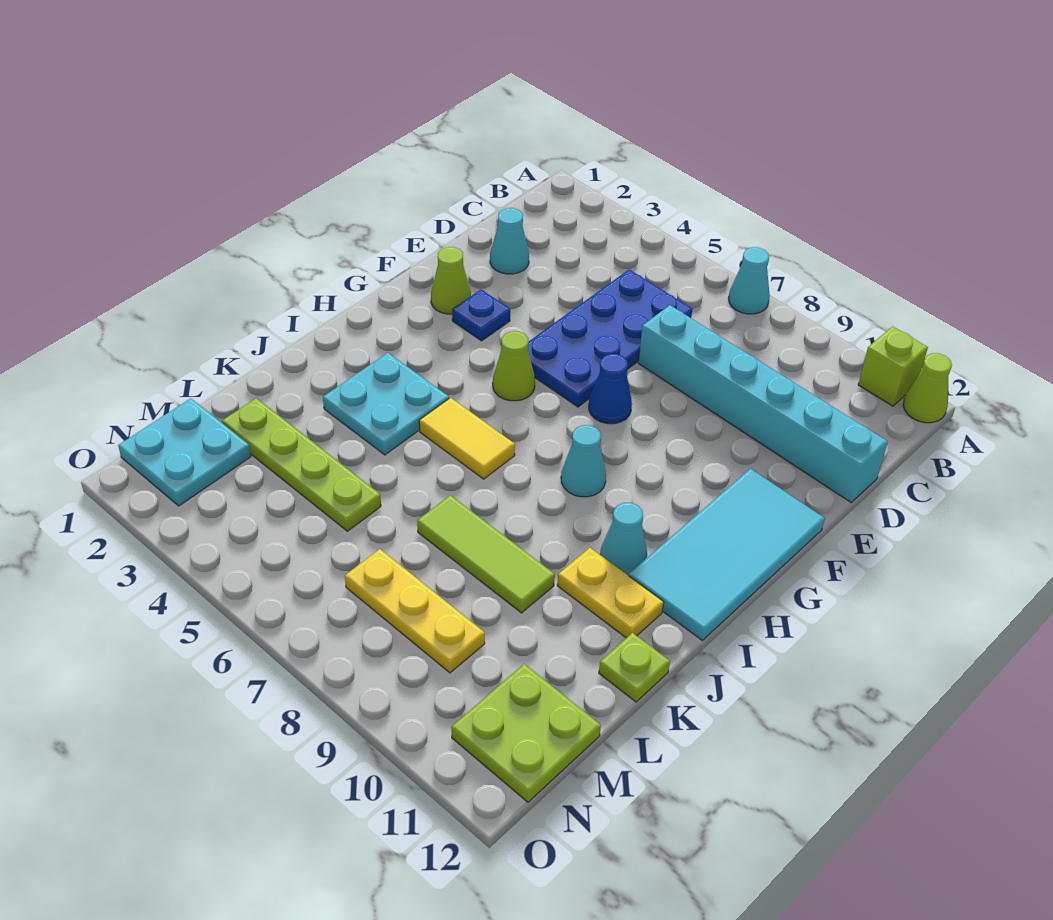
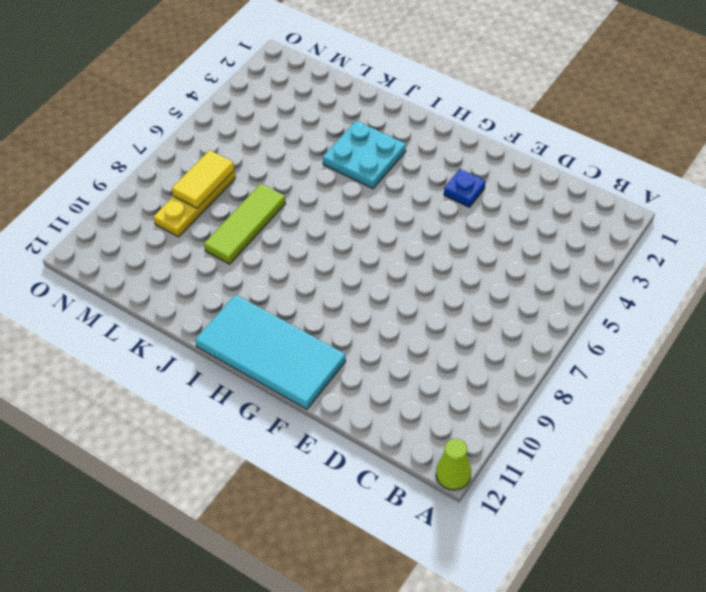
yellow tile M7:M8 level 2 -> yellow tile I5:I6 level 1
none -> cyan cone A7 level 1
none -> lime brick A11 level 1
none -> blue plate C5:F6 level 1

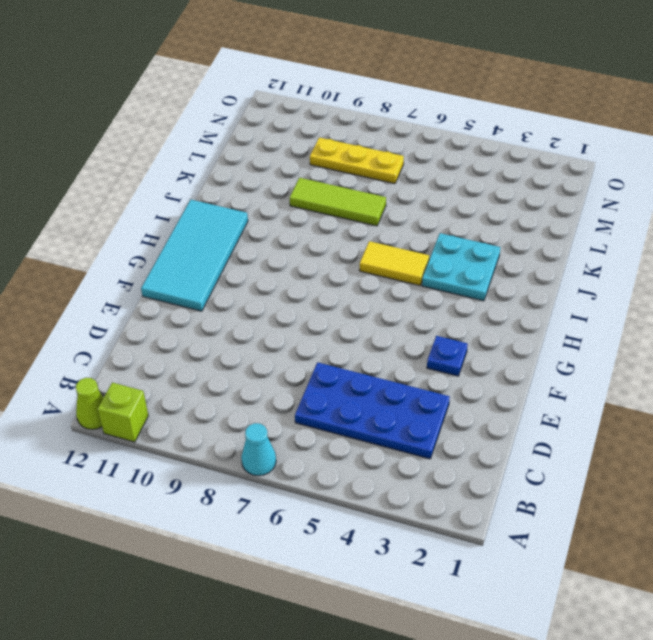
blue plate C3:D6 level 1 -> blue plate C5:F6 level 1
none -> cyan cone D2 level 1
none -> cyan brick D7:D12 level 1
none -> lime cone F2 level 1

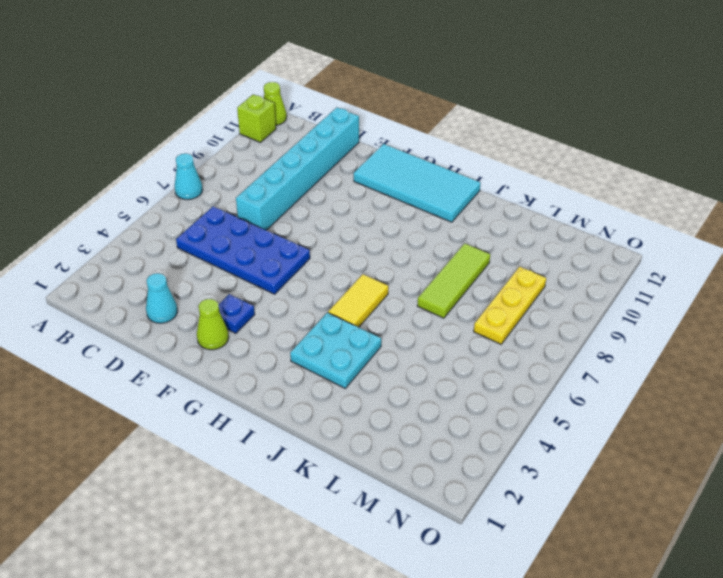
none -> blue cone F7 level 1
none -> lime cone G5 level 1
none -> cyan cone H8 level 1

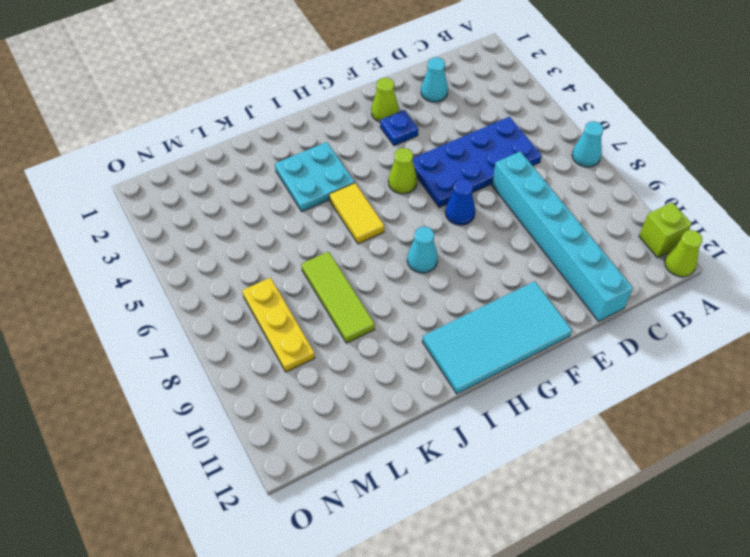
none -> cyan cone I10 level 1
none -> yellow plate J10:J11 level 1
none -> lime plate K12 level 1

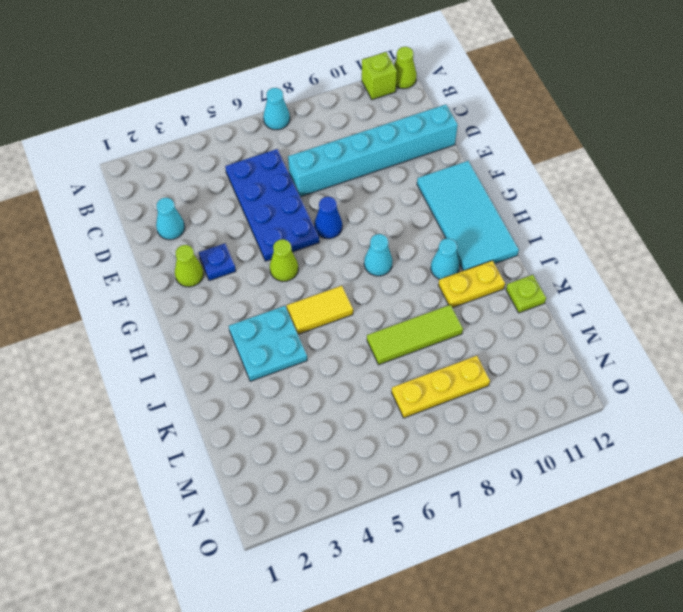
none -> lime plate L2:L5 level 1
none -> cyan plate M1:N2 level 1
none -> lime plate M11:N12 level 1

